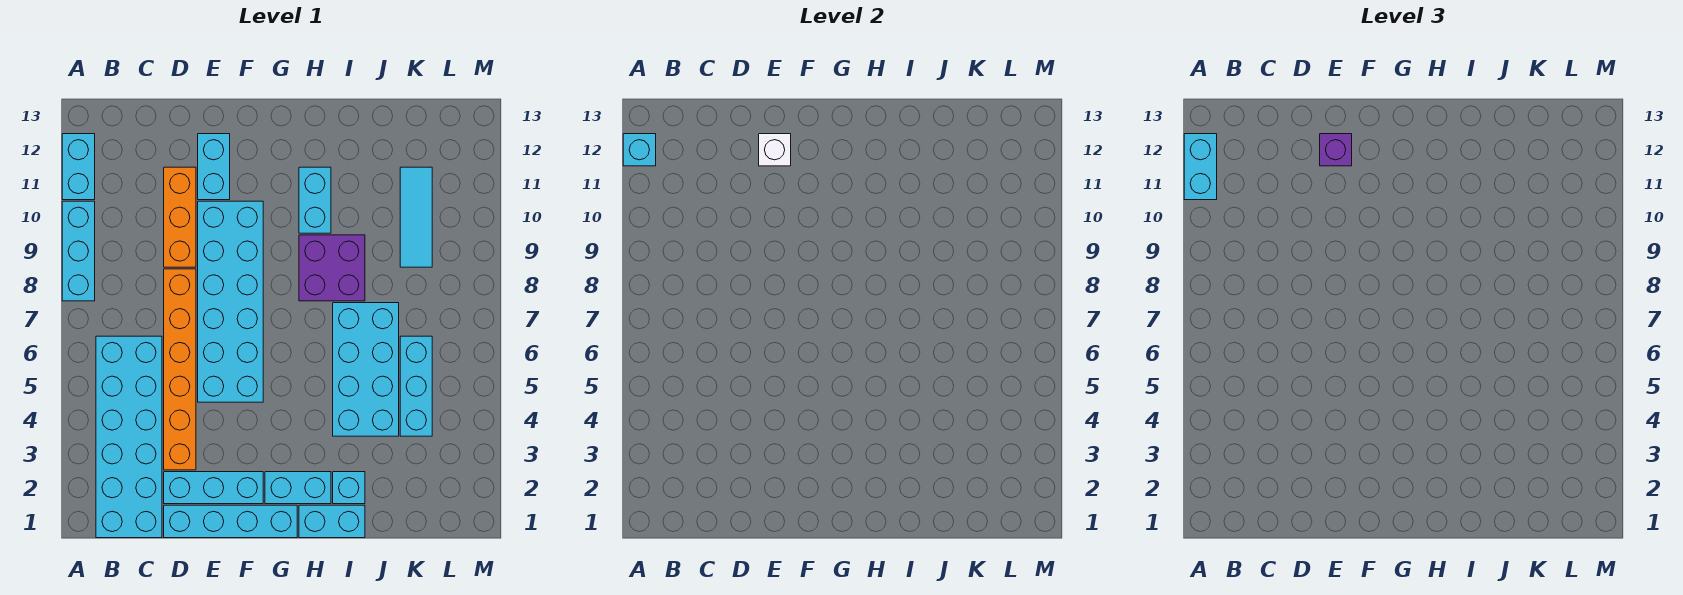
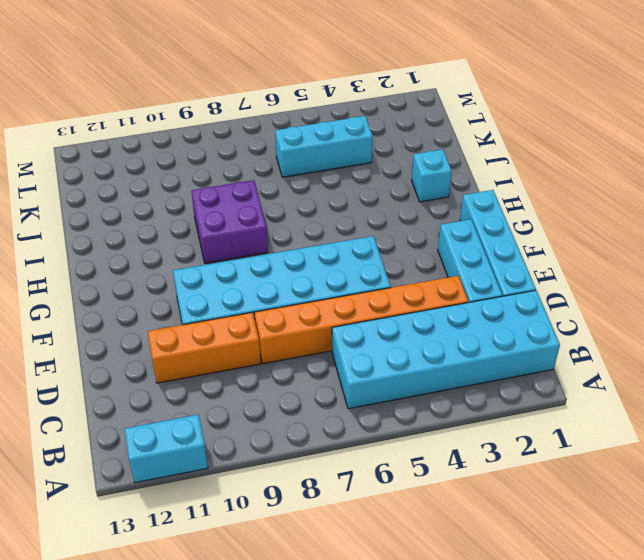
none -> cyan brick A8:A10 level 1
none -> cyan brick E11:E12 level 1
none -> cyan brick G2:H2 level 1

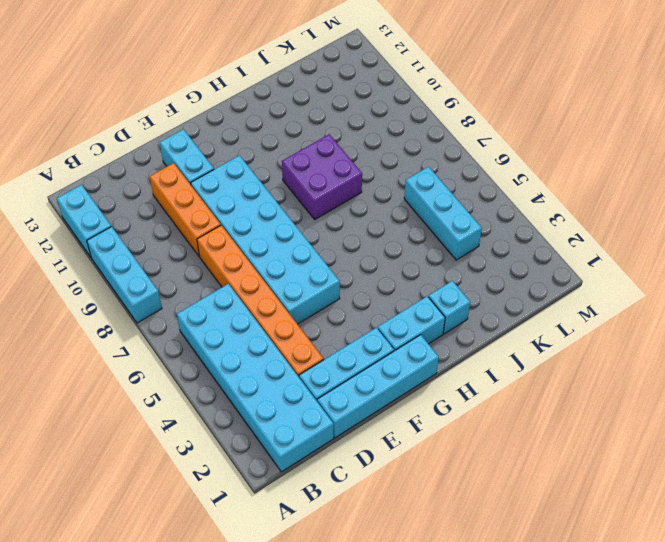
none -> cyan brick H1:I1 level 1
none -> cyan brick H10:H11 level 1
none -> cyan brick I4:J7 level 1

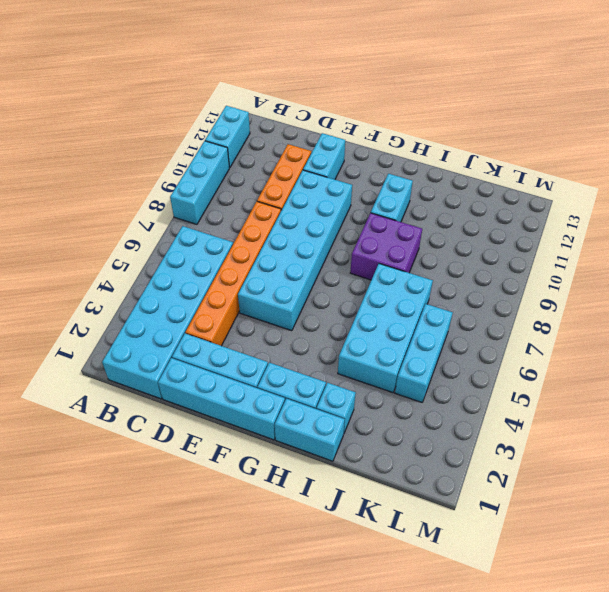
none -> cyan tile K9:K11 level 1
none -> cyan brick A12 level 2
none -> white brick E12 level 2

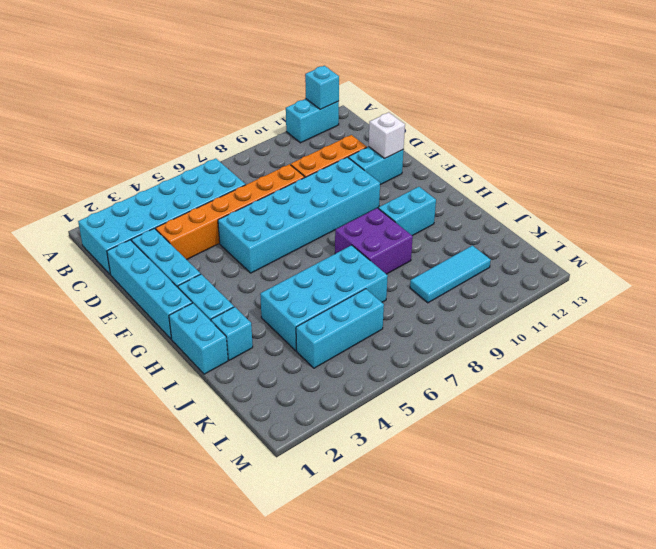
none -> cyan brick A8:A10 level 1
none -> cyan brick A11:A12 level 3
none -> purple brick E12 level 3

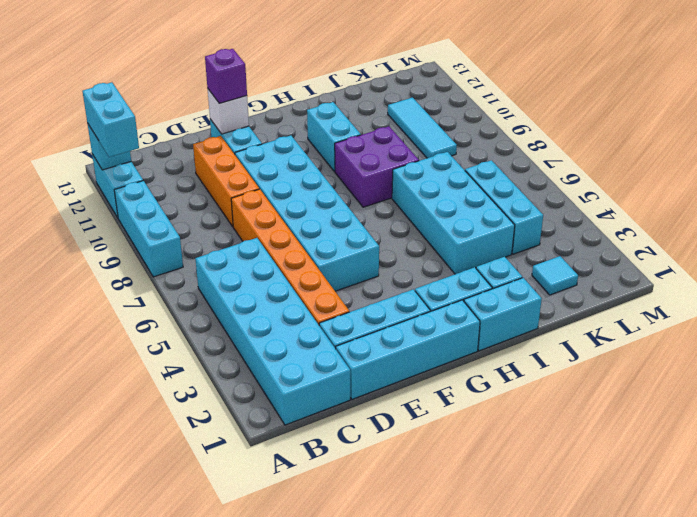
cyan tile K2 level 1 -> none

